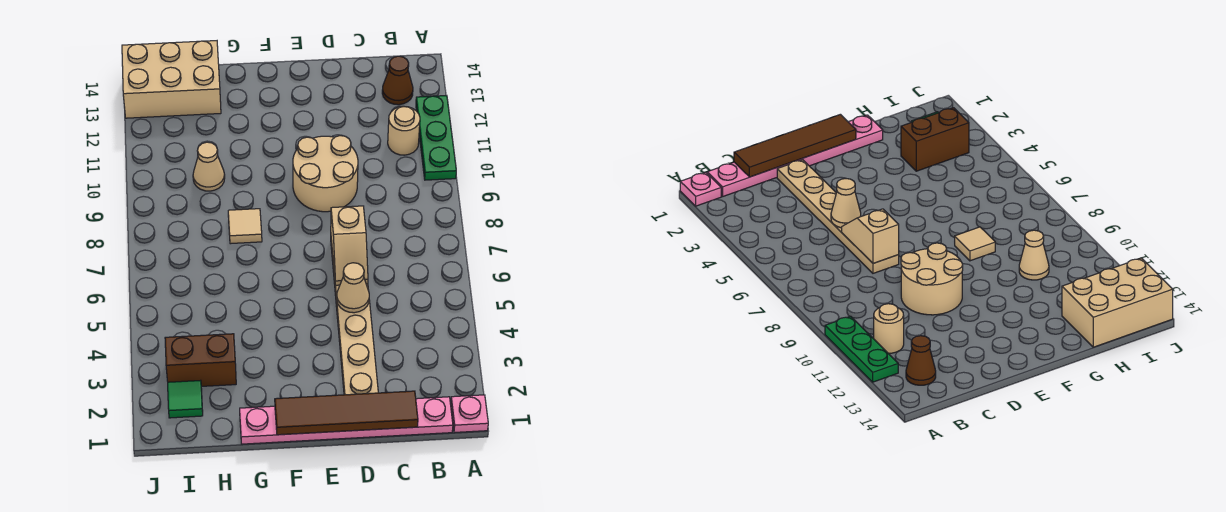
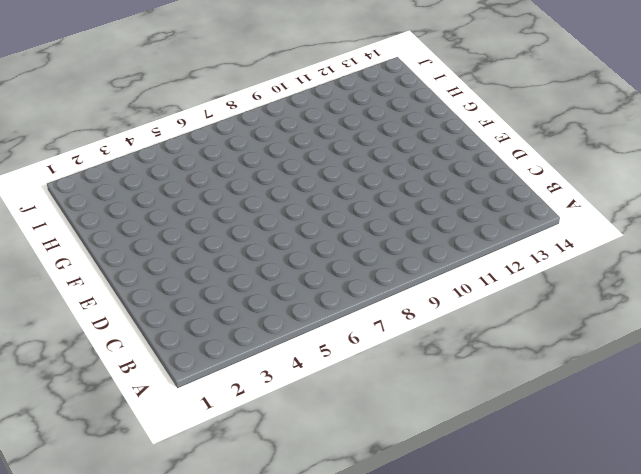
none -> pink plate A1 level 1
none -> green plate A10:A12 level 1
none -> pink plate B1:G1 level 1

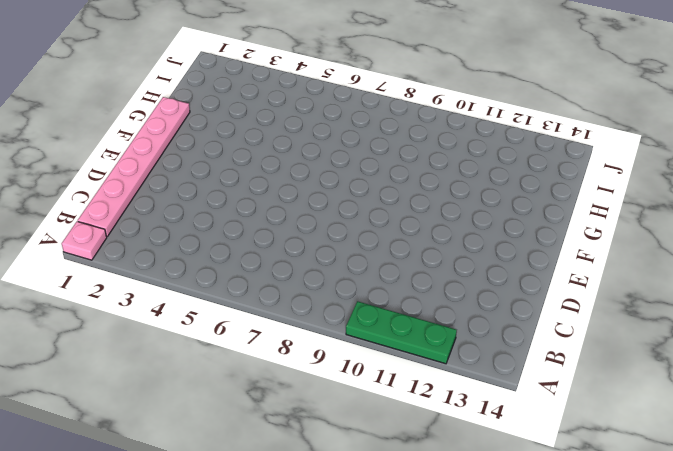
none -> tan round brick B11 level 1
none -> brown cone B13 level 1
none -> tan plate D2:D7 level 1

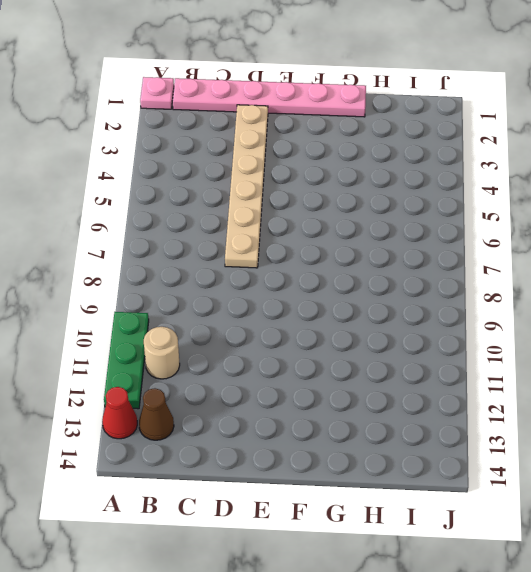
red cone A13 level 1 -> none
none -> tan round brick D9:E10 level 1
none -> tan tile G8 level 1
none -> brown brick H3:I3 level 1

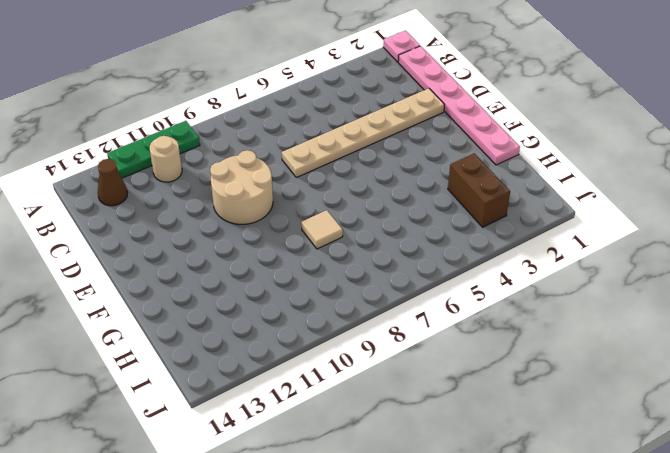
none -> tan cone H10 level 1
none -> tan brick H13:J14 level 1
none -> green tile I2 level 1

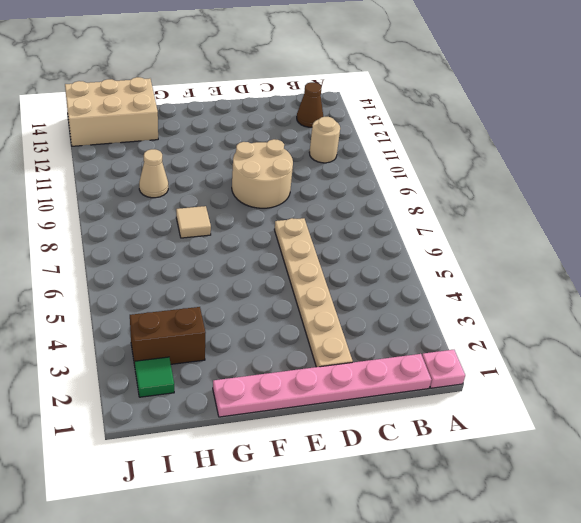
none -> green plate A10:A12 level 1
none -> brown tile C1:F1 level 2
none -> tan cone D5 level 2

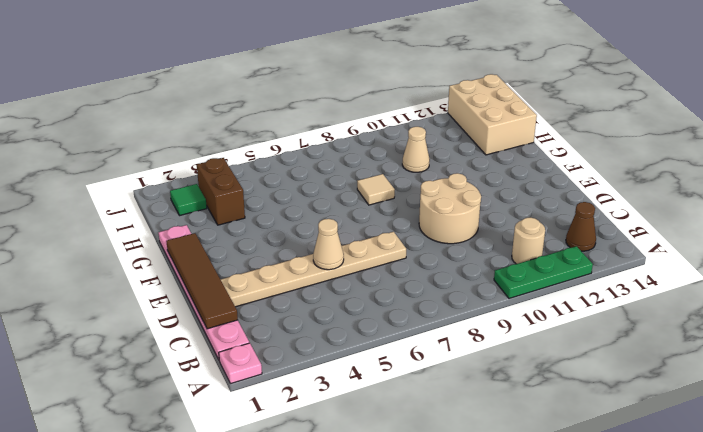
none -> tan slope D6:D7 level 2 top 7

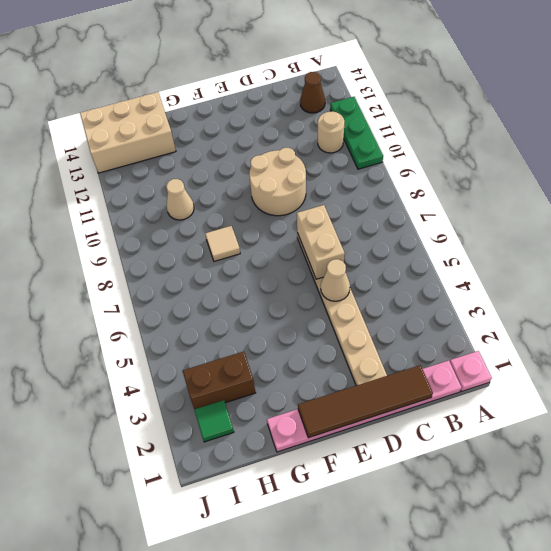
tan brick D6:D7 level 2 -> tan slope D6:D7 level 2 top 7

